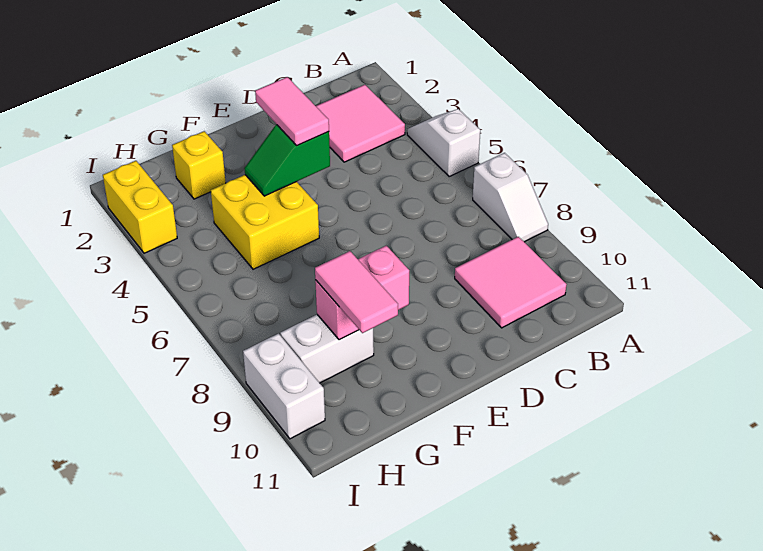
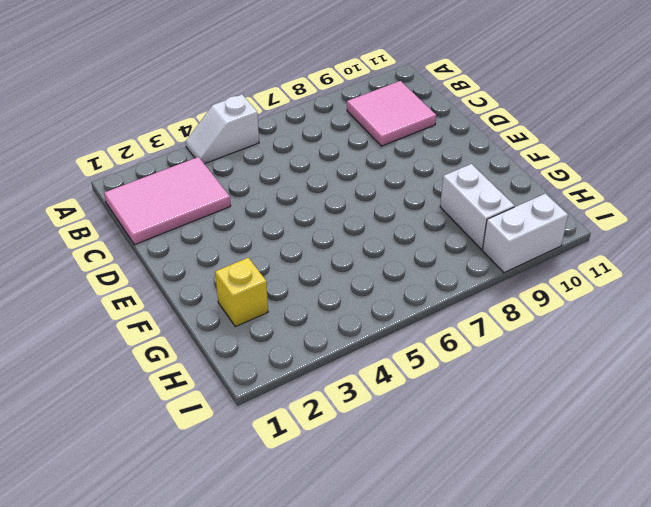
pink tile B1:C3 level 1 -> pink tile B2:C3 level 1
none -> white slope A7:A8 level 1 top 7
none -> yellow brick F4:G5 level 1
none -> yellow brick I2:I3 level 1

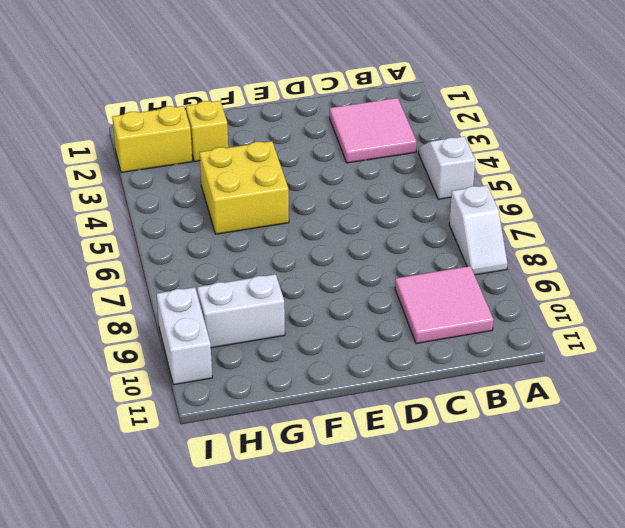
yellow brick H2:I2 level 1 -> yellow brick I2:I3 level 1
none -> green slope E4:F4 level 2 top E
none -> pink brick F9:G9 level 2
none -> pink tile E3:E4 level 3

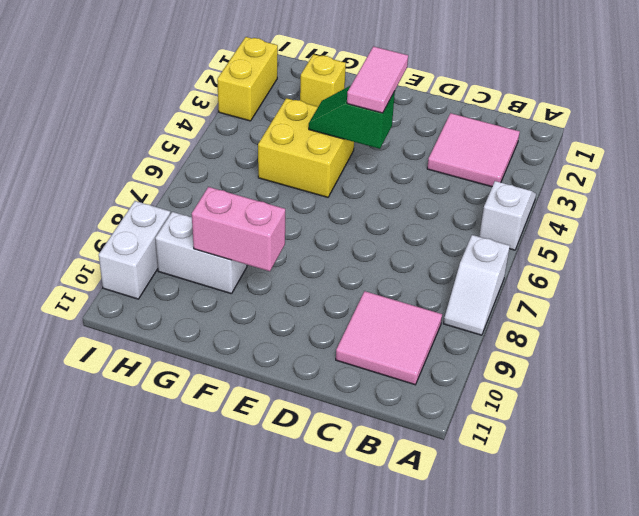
none -> pink tile G9:G10 level 3

